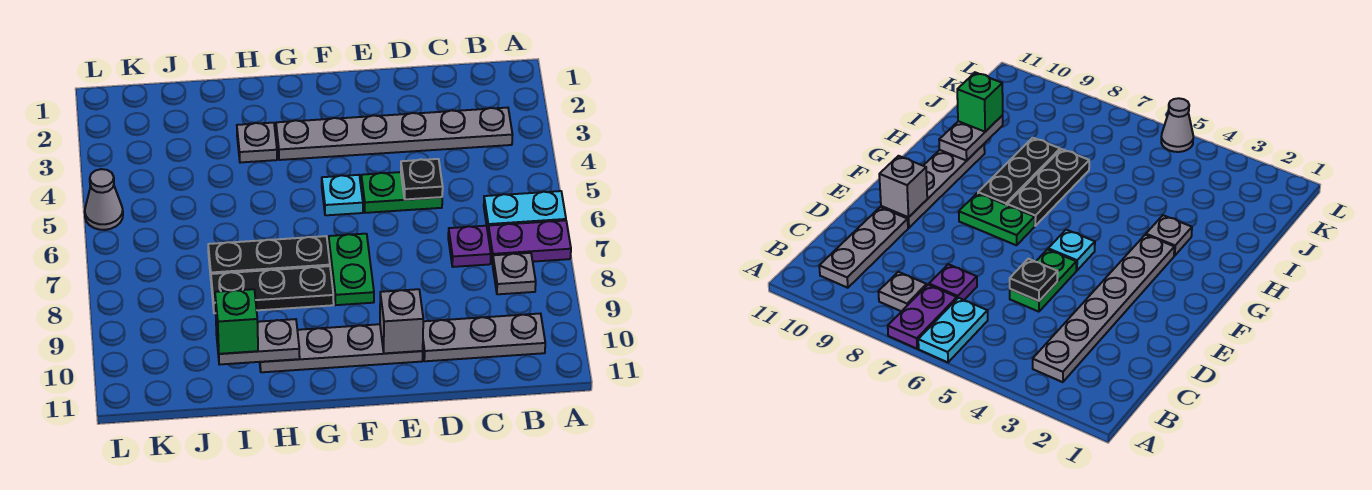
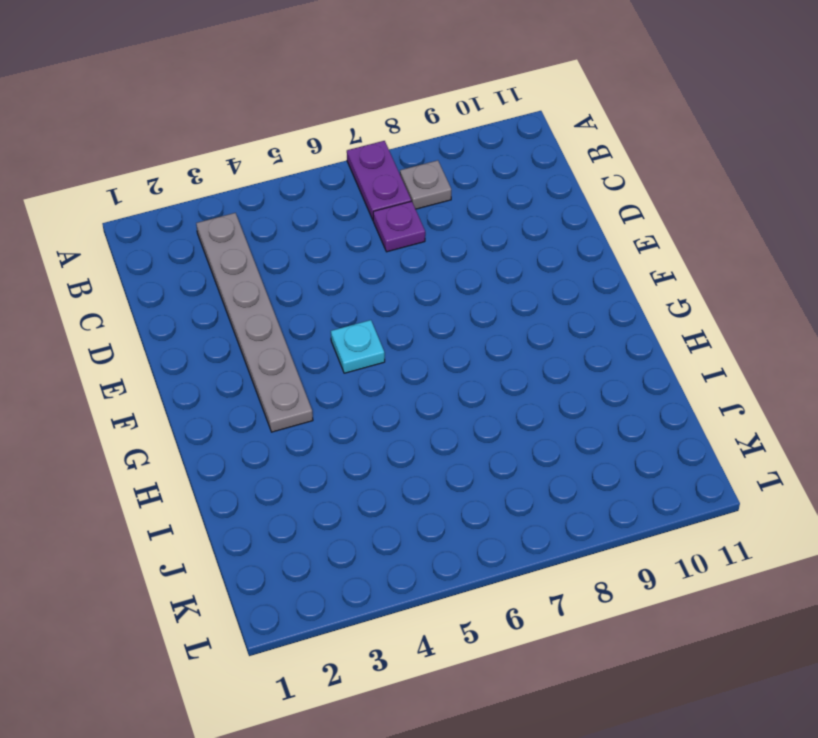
none -> cyan plate A6:B6 level 1
none -> grey plate B10:D10 level 1
none -> green plate D5:E5 level 1

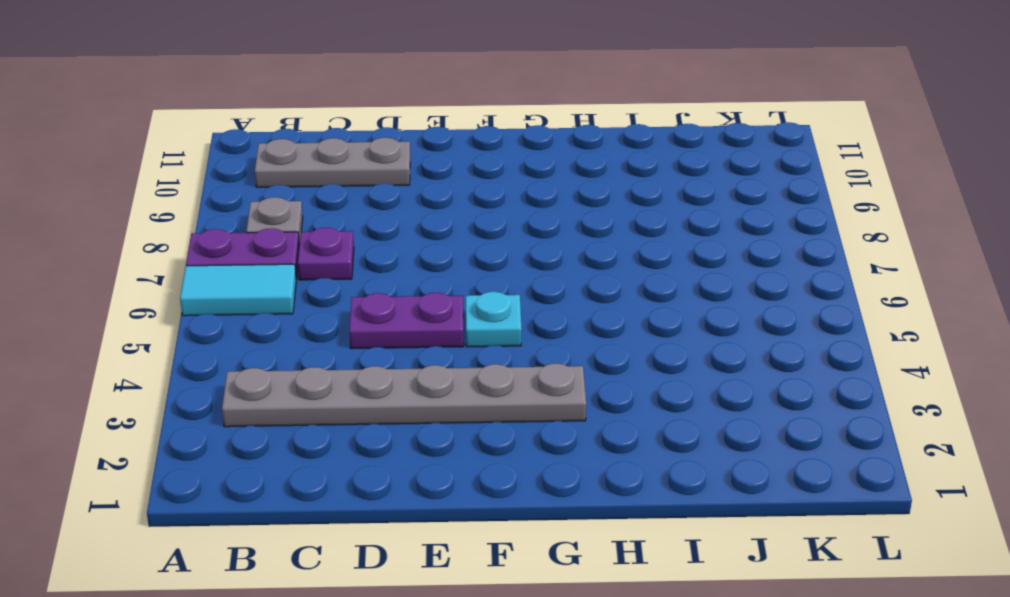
cyan tile A6:B6 level 1 -> cyan plate A6:B6 level 1
purple plate D5:E5 level 1 -> green plate D5:E5 level 1
none -> grey plate E10:H10 level 1
none -> green plate F7:F8 level 1
none -> black plate G7:I7 level 1

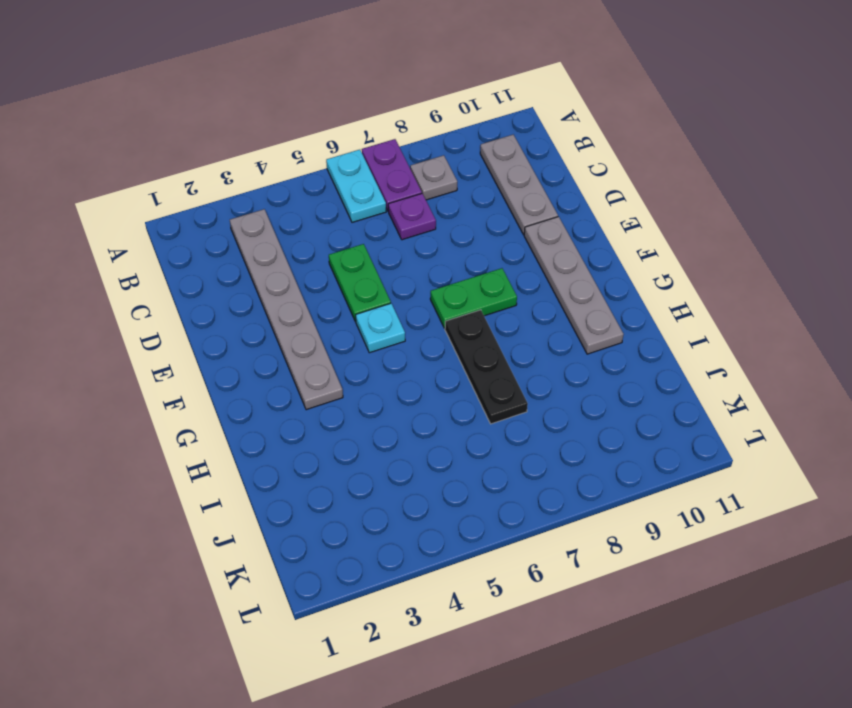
none -> black plate G8:I8 level 1
none -> grey plate H3 level 1
none -> grey cone L5 level 1

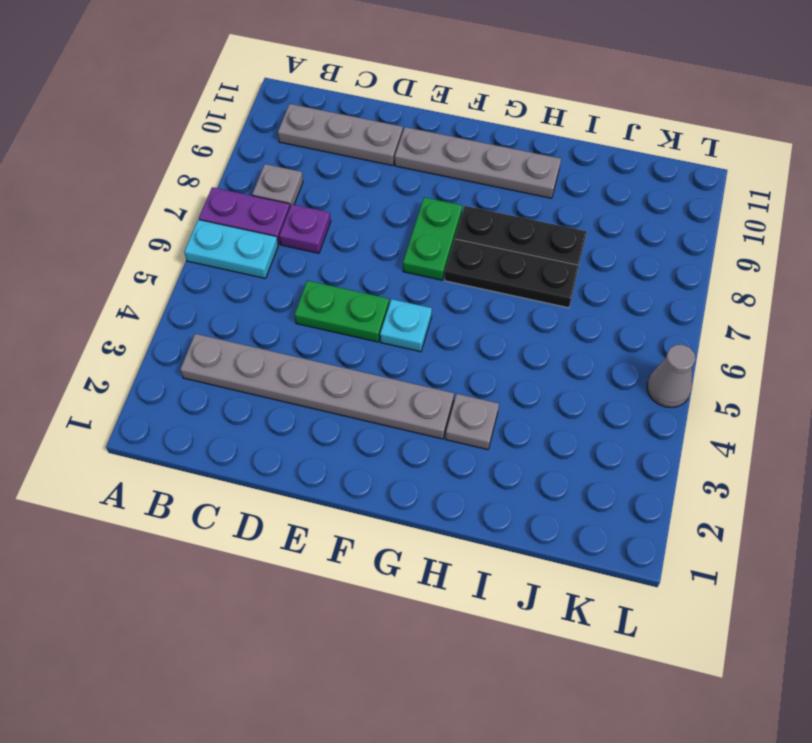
none -> black plate D5 level 2
none -> grey brick E10 level 2
none -> grey plate H10:I10 level 2

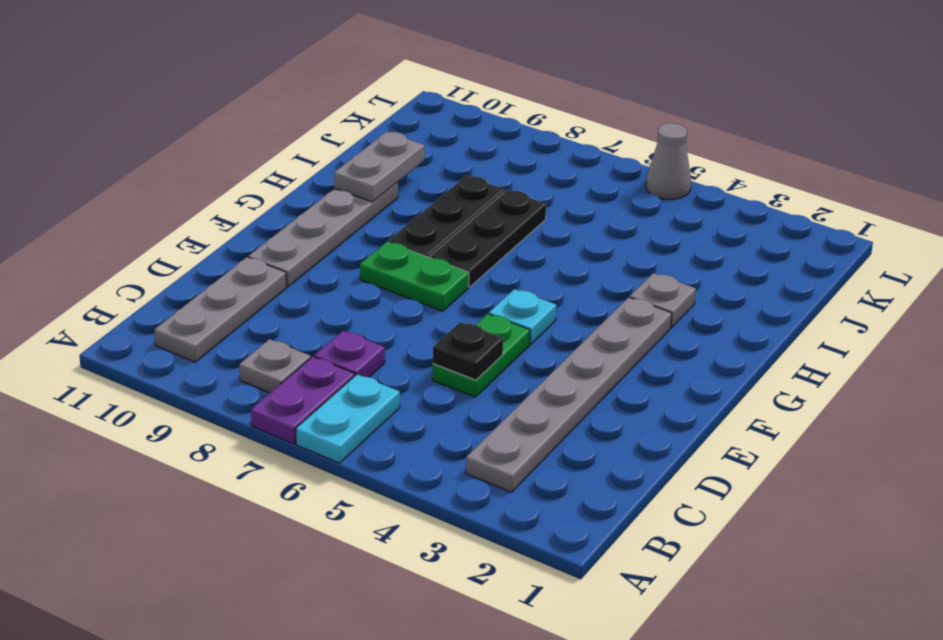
none -> grey brick E10 level 2
none -> green brick I10 level 3

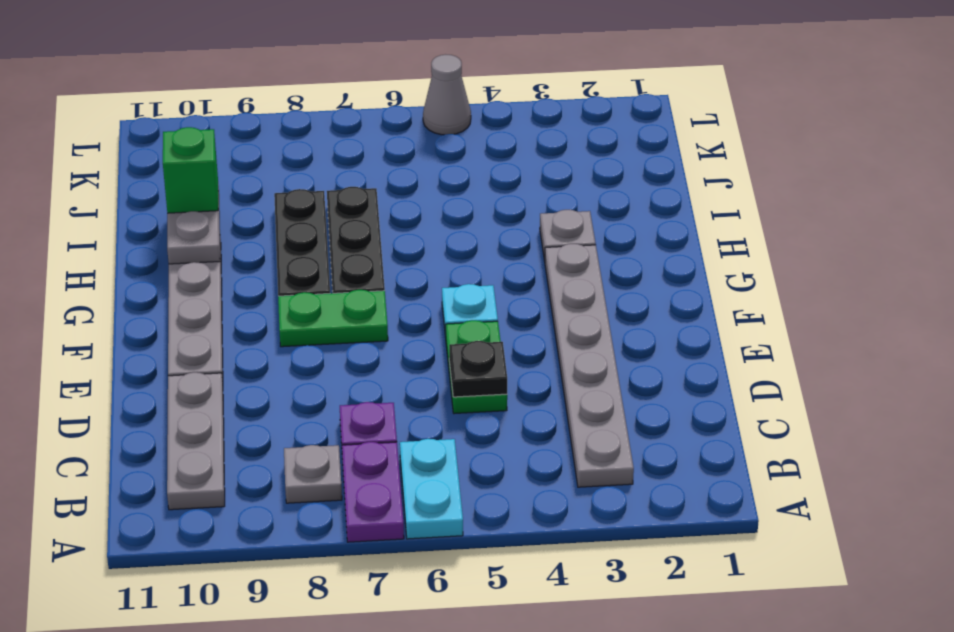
none -> grey brick E10 level 2

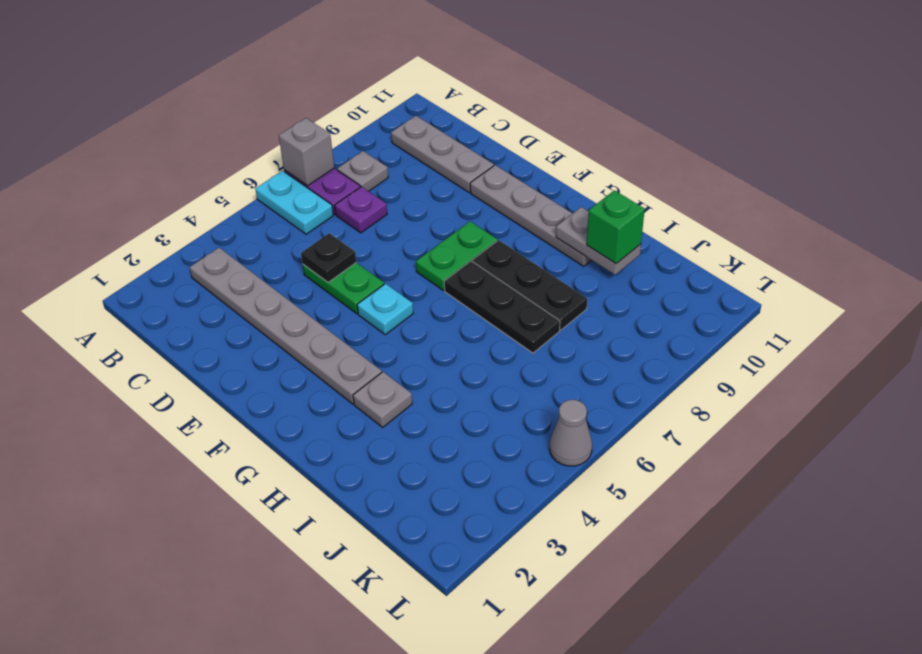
grey brick A7 level 2 -> grey brick E10 level 2

